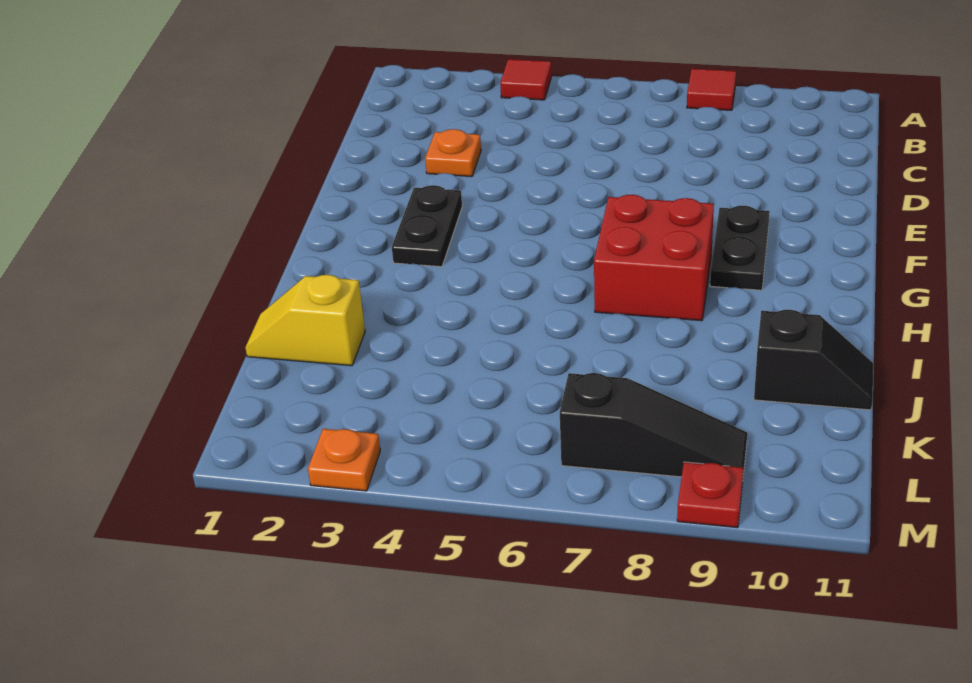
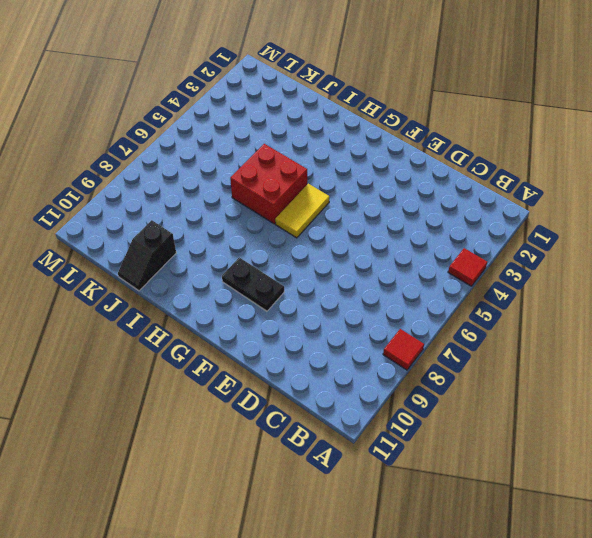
yellow tile G5:G6 level 1 -> none
red brick H5:I6 level 1 -> red brick G7:H8 level 1
none -> orange plate D3 level 1
none -> black plate F3:G3 level 1

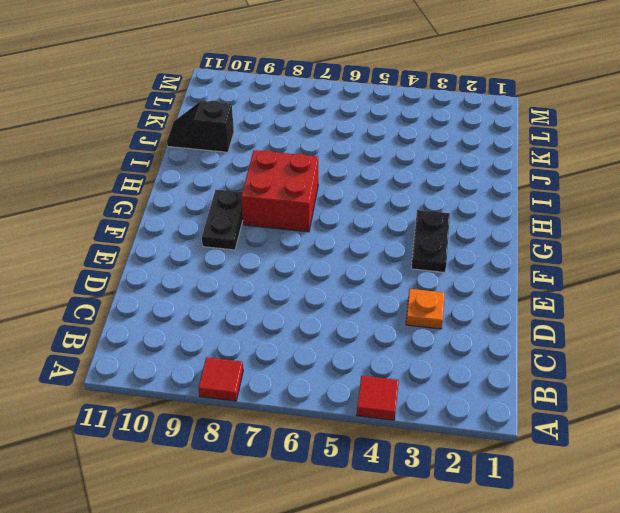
none -> yellow slope J1:J2 level 1 top 2
none -> black slope L7:L9 level 1 top 7

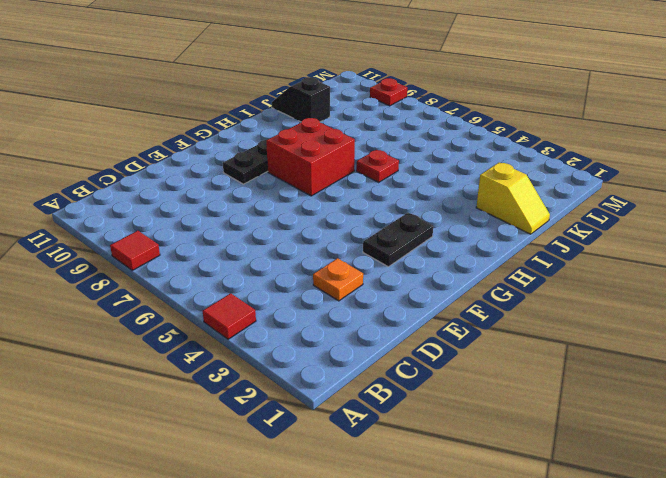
red plate I6 level 1 -> none
none -> black slope L7:L9 level 1 top 7
none -> orange plate M3 level 1

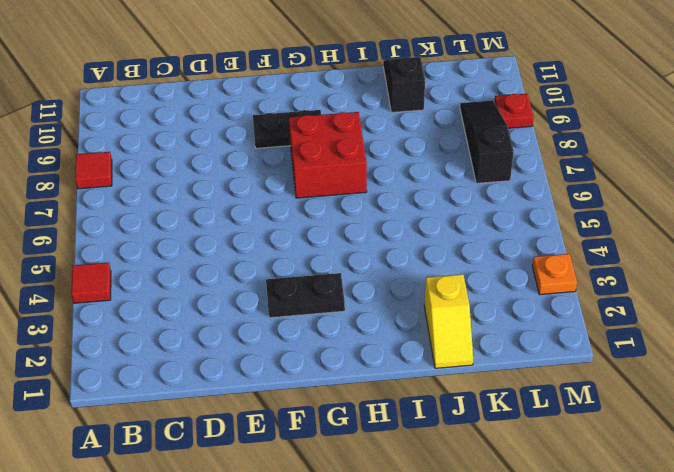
none -> orange plate D3 level 1

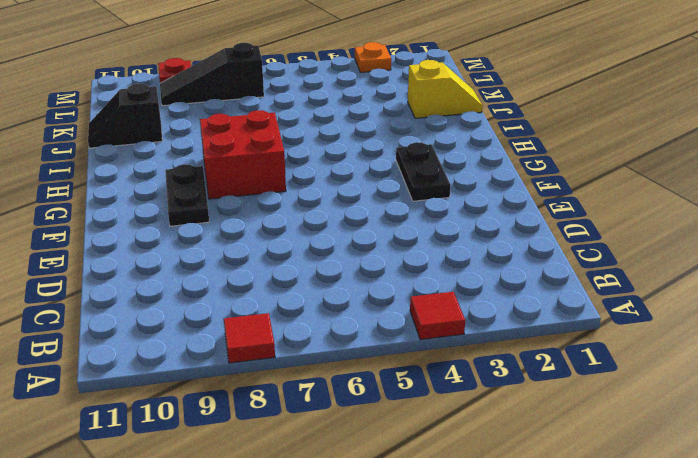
none -> orange plate D3 level 1

